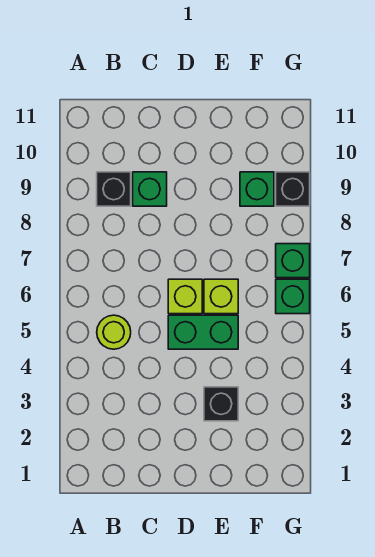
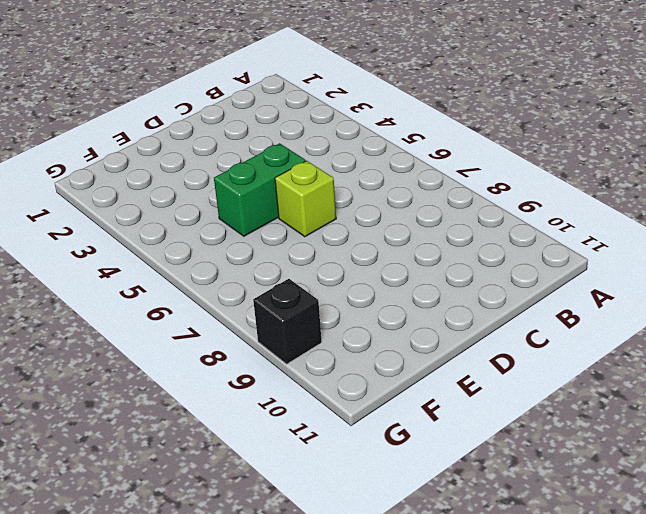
none -> lime round brick B5 level 1
none -> black brick B9 level 1

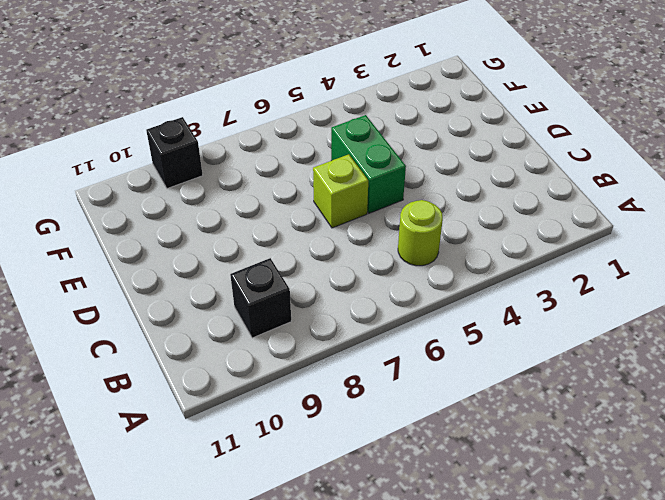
none -> green brick C9 level 1
none -> black brick E3 level 1

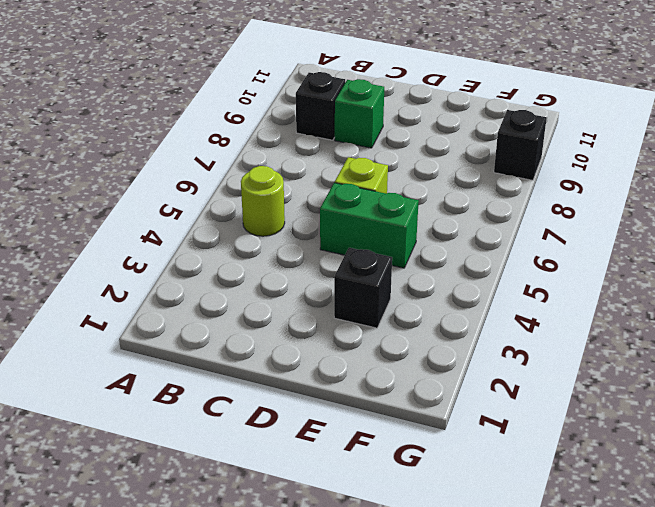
none -> lime brick E6 level 1
none -> green brick F9 level 1

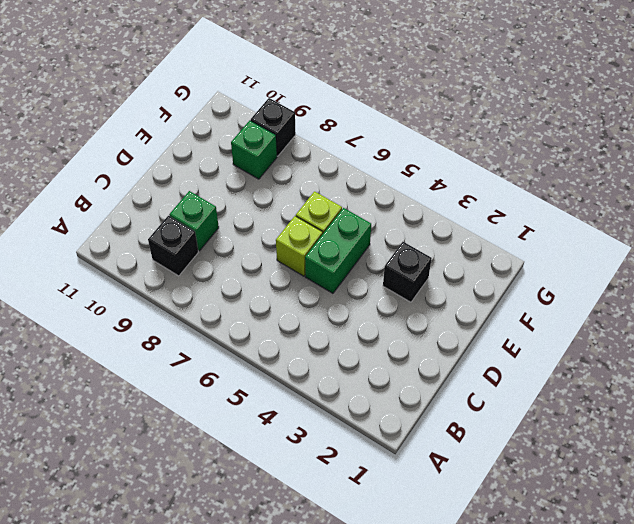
none -> lime round brick B5 level 1
none -> green brick G6 level 1

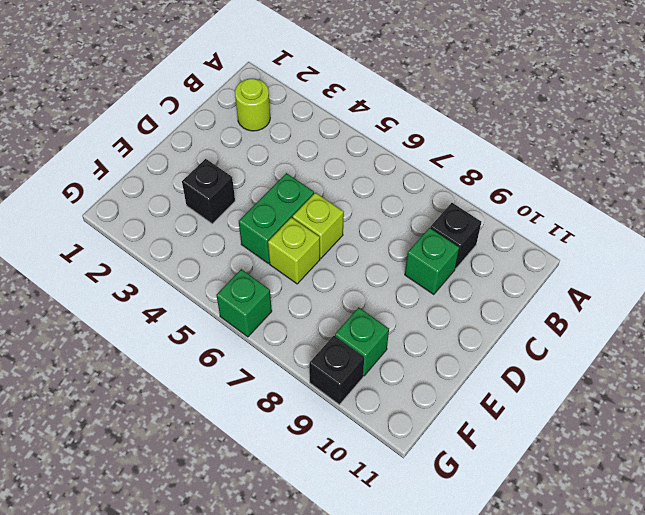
lime round brick B2 level 1 -> lime round brick B5 level 1
none -> green brick G7 level 1

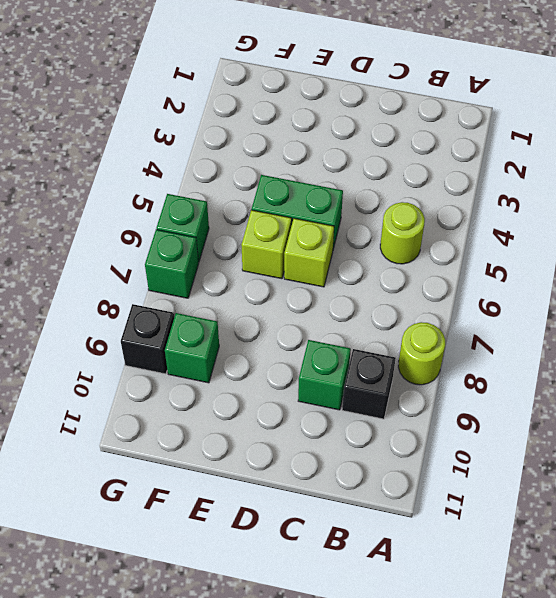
lime round brick A8 level 1 -> none
none -> black brick E3 level 1

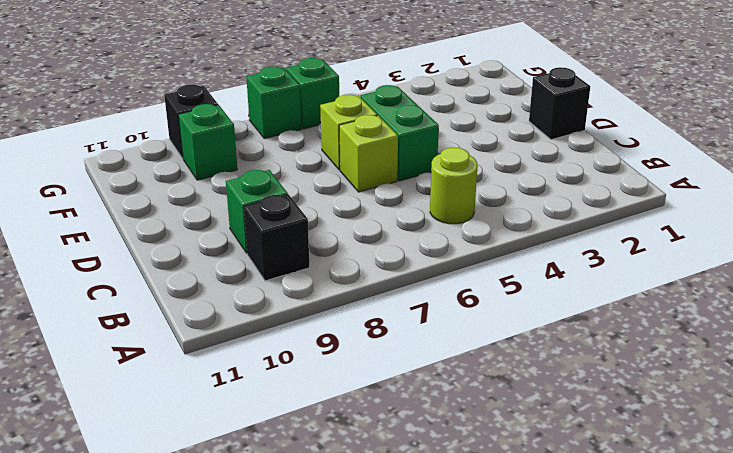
black brick D1 level 1 -> black brick E3 level 1

